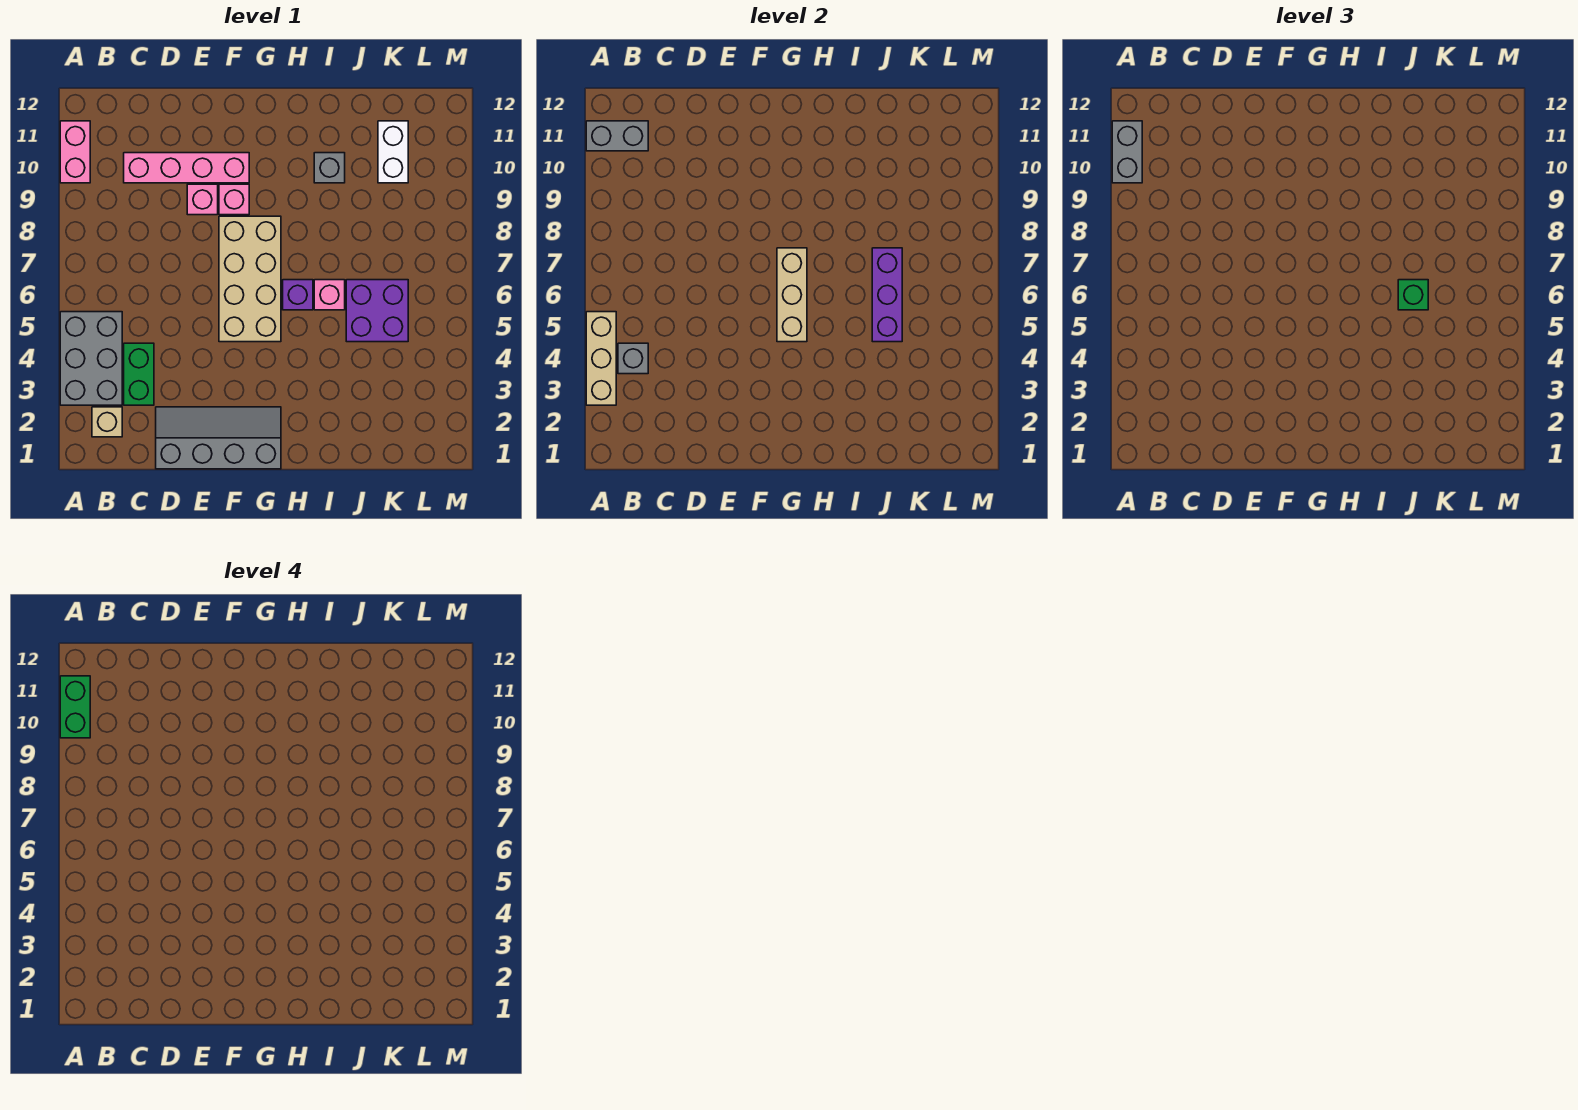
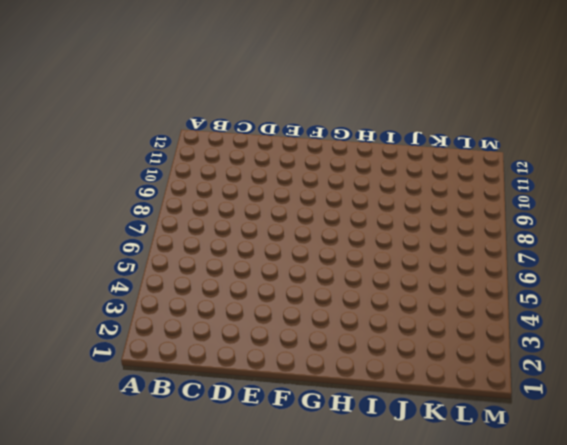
none -> grey brick A3:B5 level 1
none -> pink brick A10:A11 level 1
none -> tan brick B2 level 1

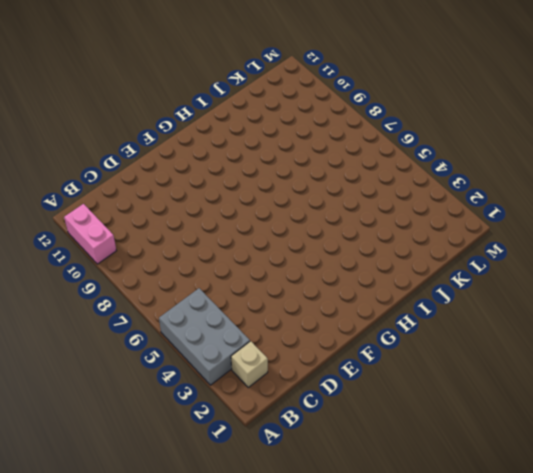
none -> green brick C3:C4 level 1
none -> pink brick C10:F10 level 1
none -> grey slope D1:G2 level 1 top 1

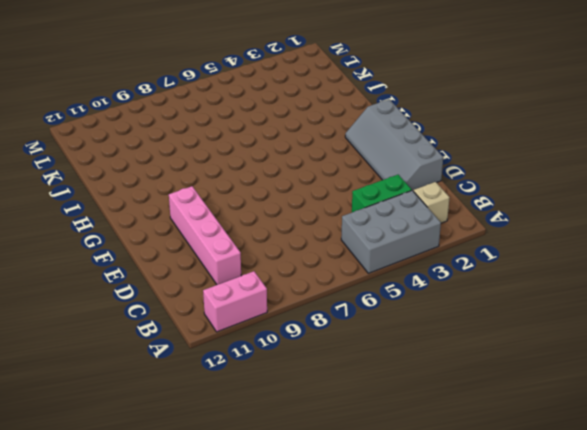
none -> pink brick E9 level 1
none -> tan brick F5:G8 level 1
none -> pink brick F9 level 1

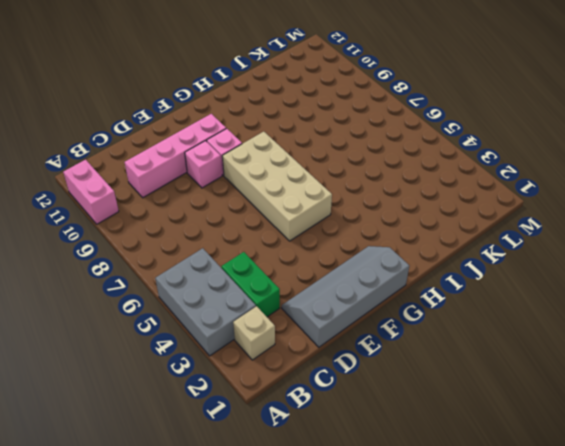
none -> purple brick H6 level 1
none -> pink brick I6 level 1
none -> grey brick I10 level 1

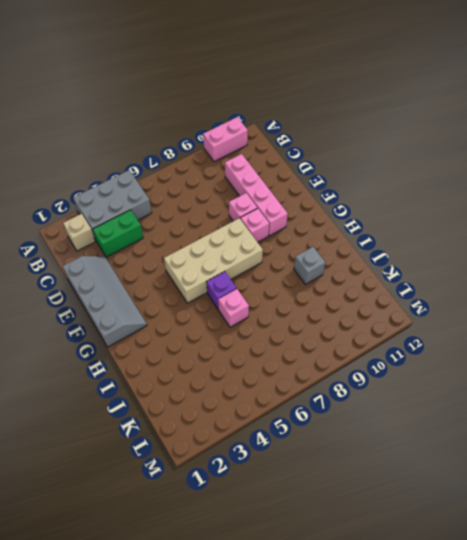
none -> purple brick J5:K6 level 1
none -> white brick K10:K11 level 1
none -> tan brick A3:A5 level 2

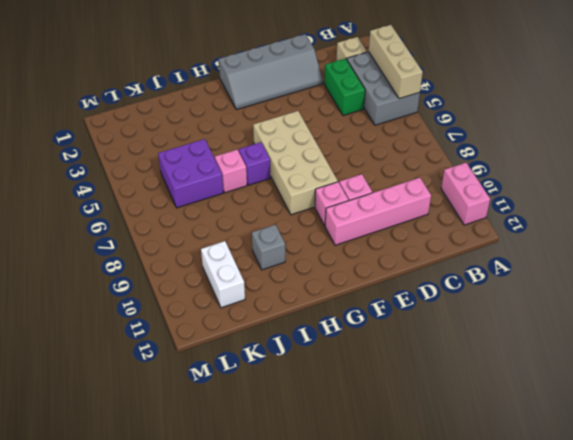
none -> grey brick A11:B11 level 2
none -> grey brick B4 level 2
none -> tan brick G5:G7 level 2

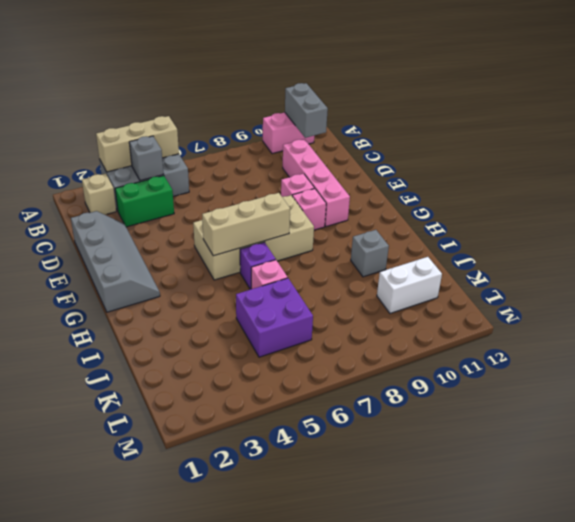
none -> purple brick J5:J7 level 2
none -> grey brick A10:A11 level 3
none -> green brick J6 level 3

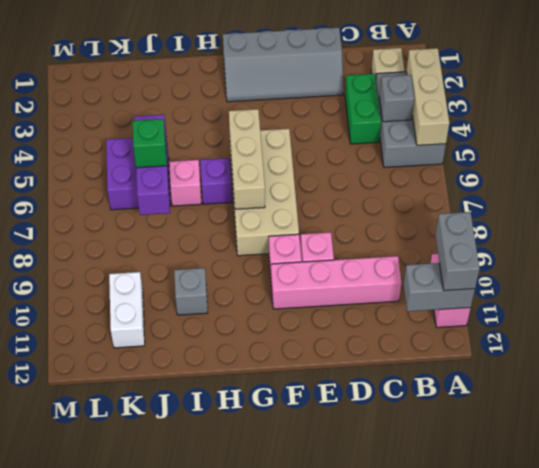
none -> green brick A10:A11 level 4

